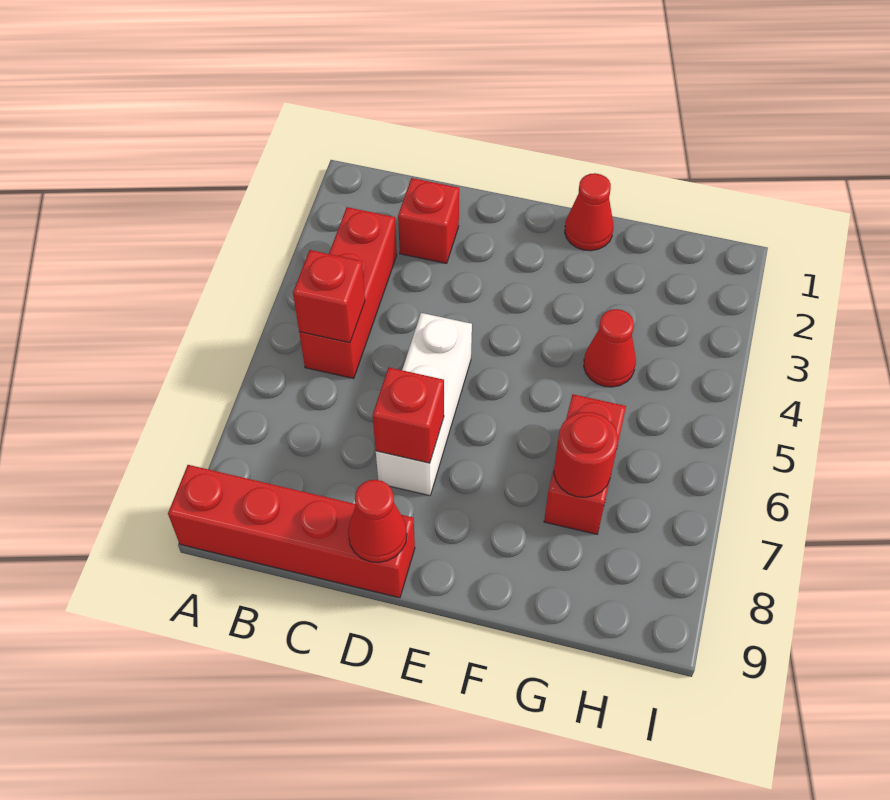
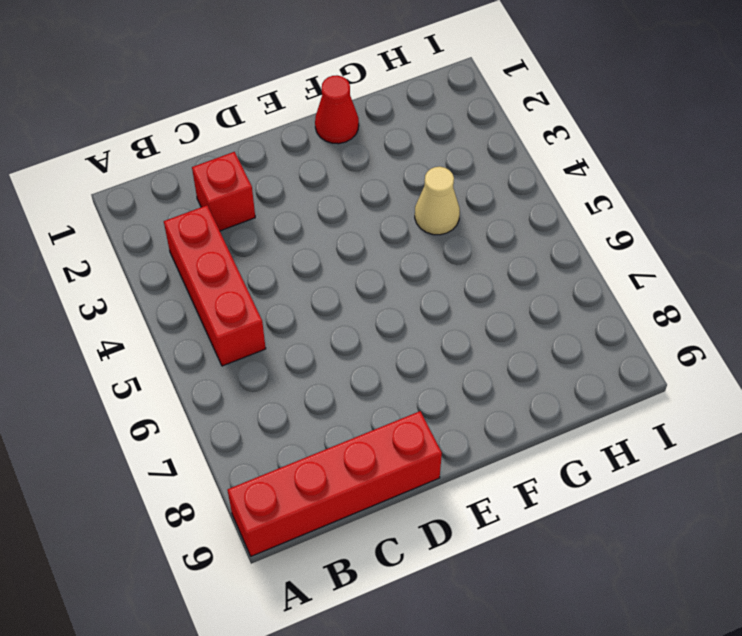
tan cone G4 level 1 -> red cone G4 level 1
none -> white brick D5:D7 level 1
none -> red brick G6:G7 level 1

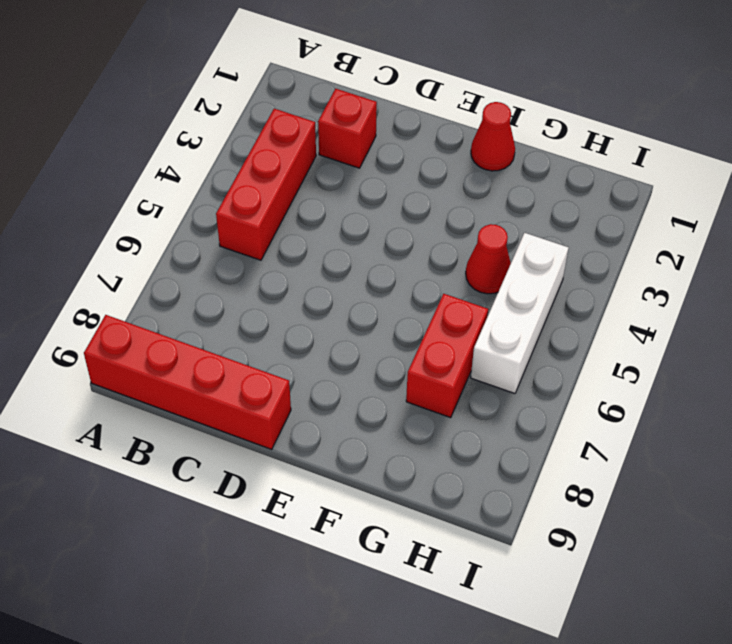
white brick H4:H6 level 1 -> white brick D5:D7 level 1
none -> red brick B5 level 2
none -> red brick D7 level 2

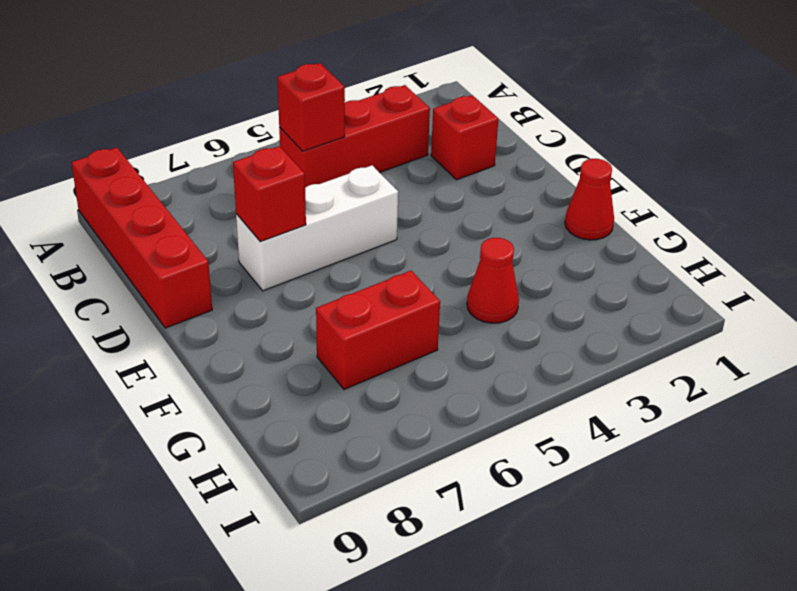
none -> red cone D9 level 2
none -> red round brick G7 level 2

